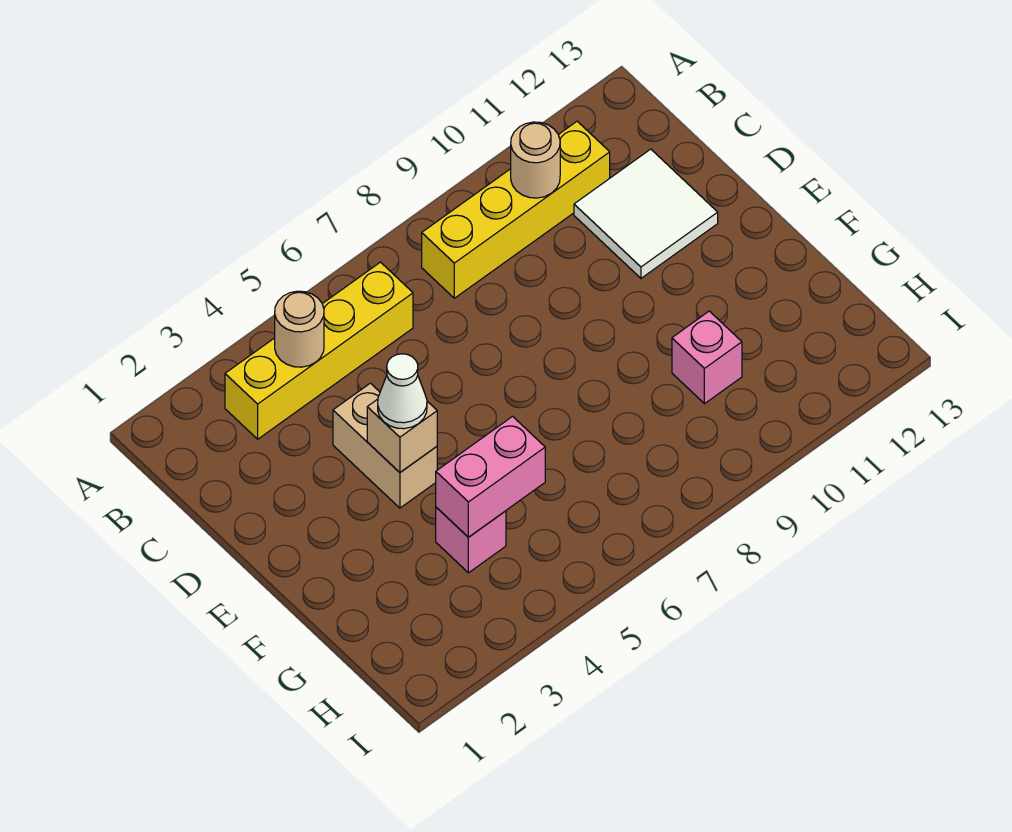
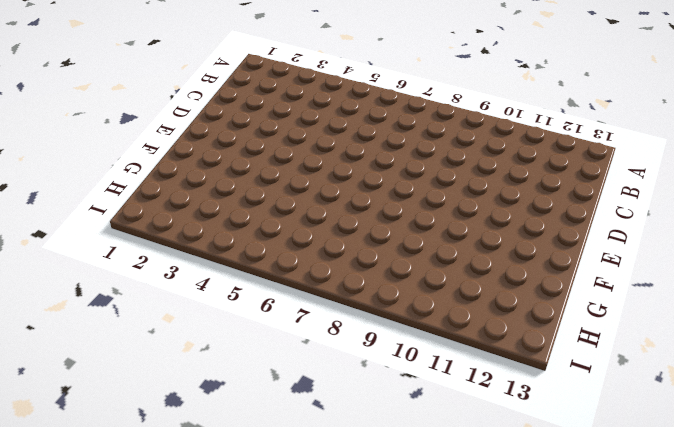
none -> yellow brick B3:B6 level 1
none -> yellow brick B8:B11 level 1

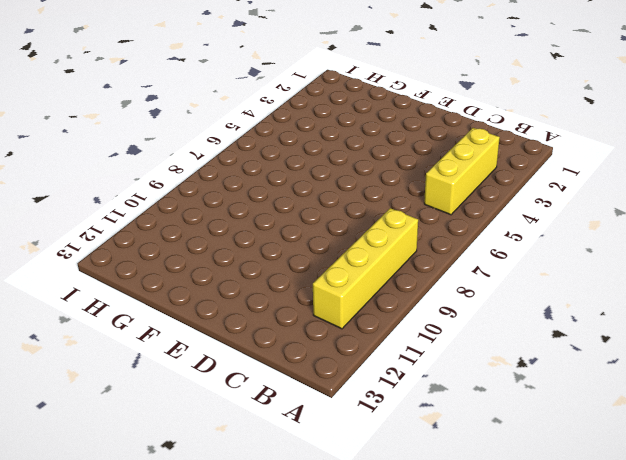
yellow brick B3:B5 level 1 -> yellow brick B3:B6 level 1
none -> white tile C11:D12 level 1
none -> tan brick D4:E4 level 1

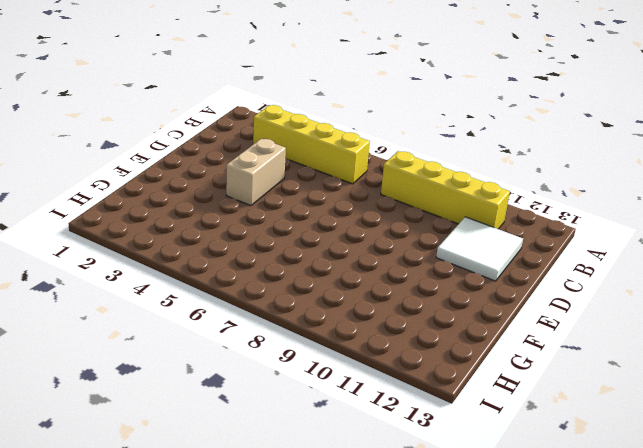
none -> pink brick G4 level 1
none -> pink brick G10 level 1

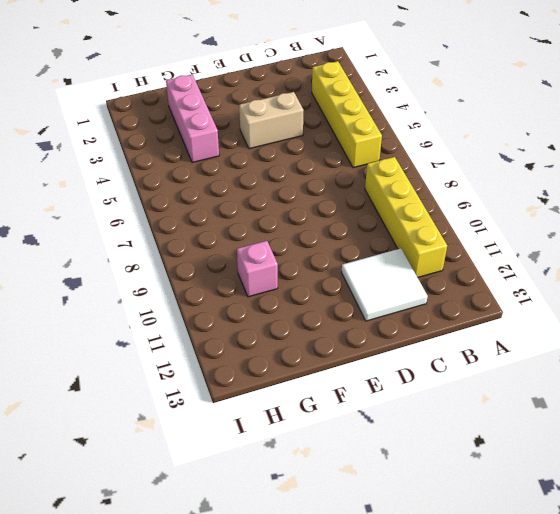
pink brick G2:G4 level 1 -> pink brick G4 level 1
none -> tan round brick B4 level 2
none -> tan round brick B10 level 2

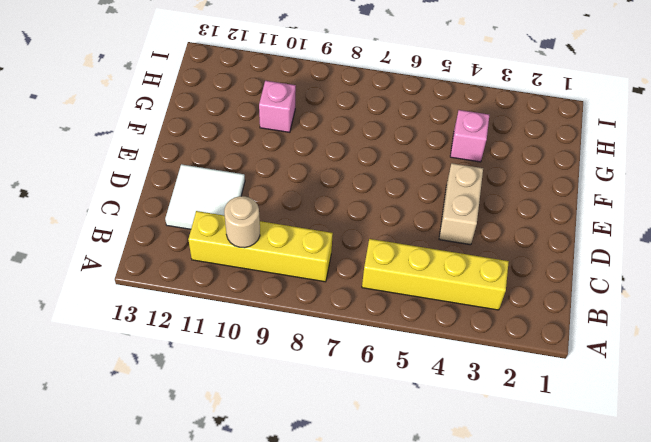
none -> tan round brick B4 level 2
none -> tan brick E4 level 2

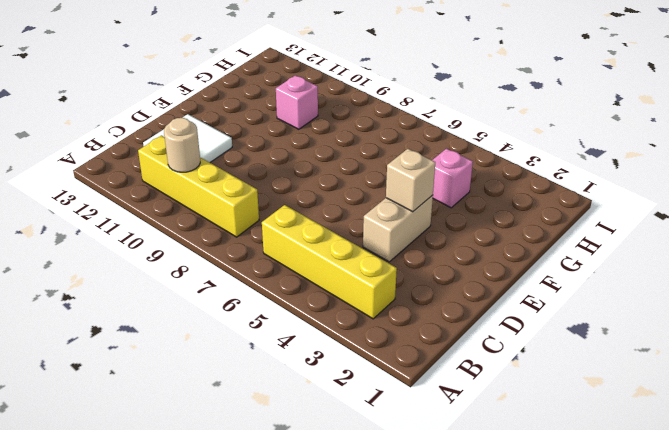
none -> tan round brick B4 level 2
none -> pink brick G4:G5 level 2

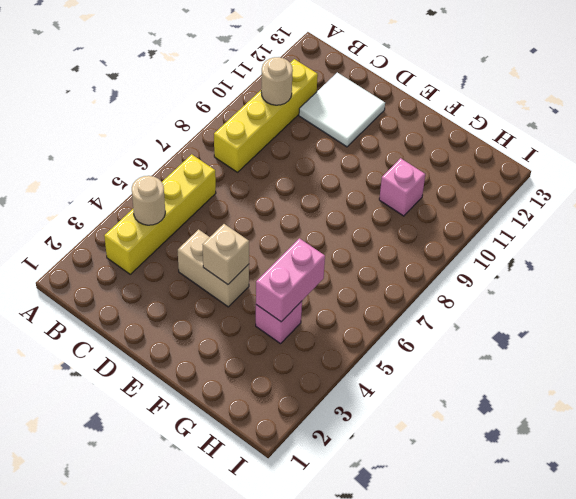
none -> white cone E4 level 3

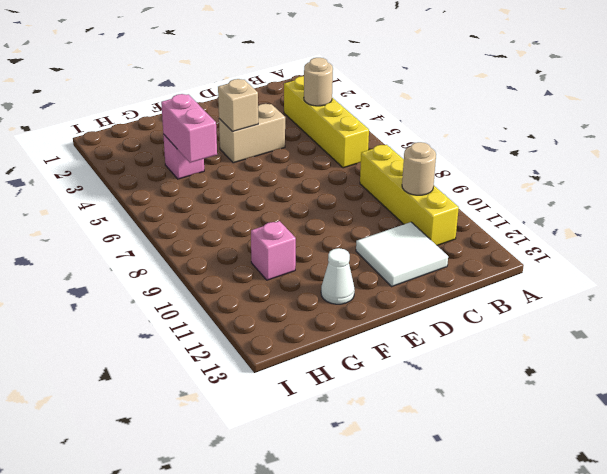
white cone F12 level 1 -> white cone E4 level 3

